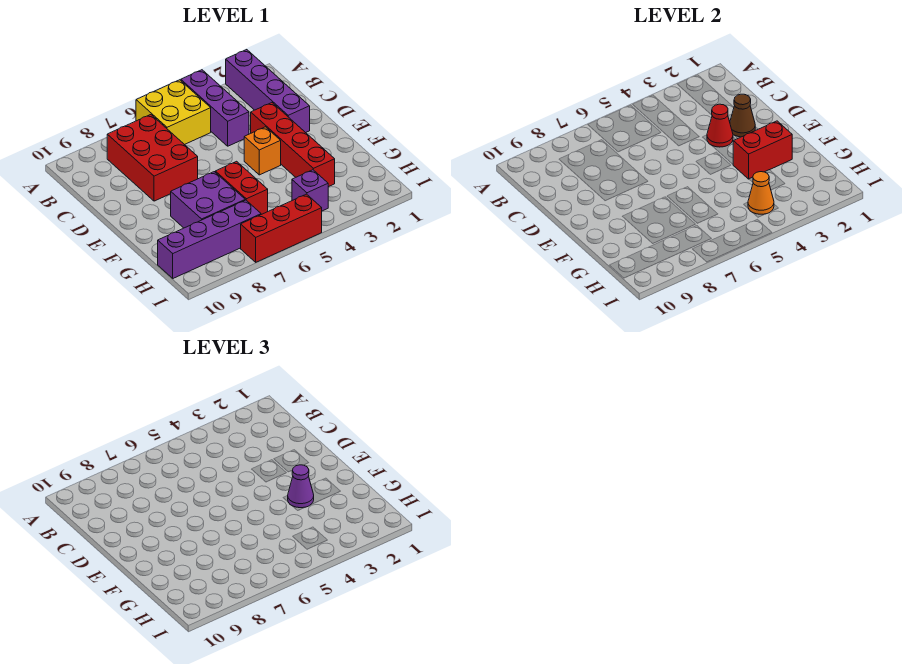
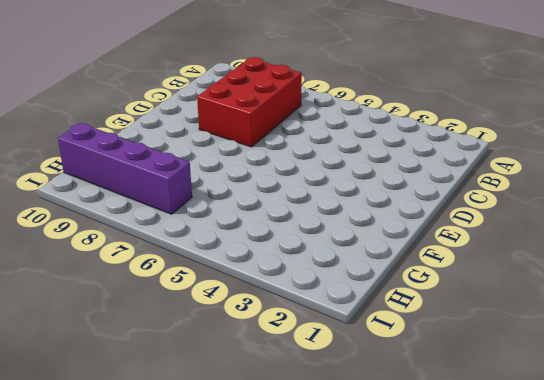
none -> purple brick A2:D2 level 1
none -> purple brick A4:C4 level 1
none -> yellow brick A5:B6 level 1

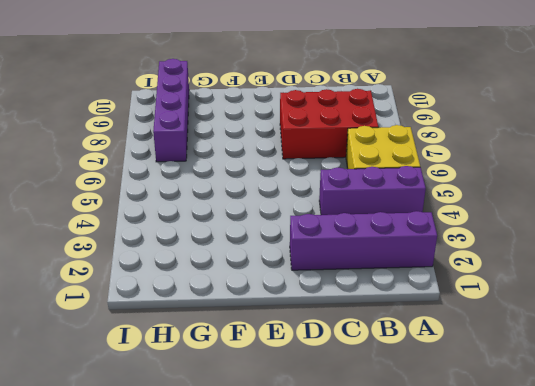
none -> red brick D3:G3 level 1
none -> orange brick E4 level 1
none -> red brick F6:G6 level 1

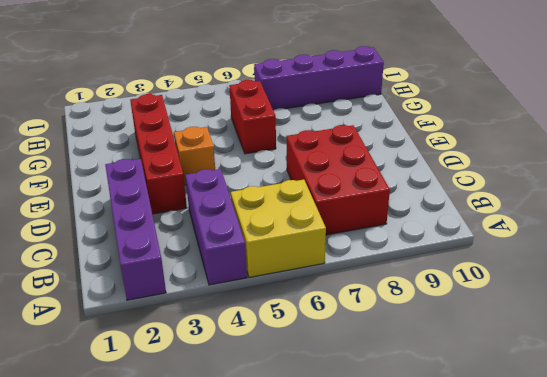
none -> purple brick F7:G8 level 1
none -> purple brick H4 level 1
none -> red brick I5:I7 level 1

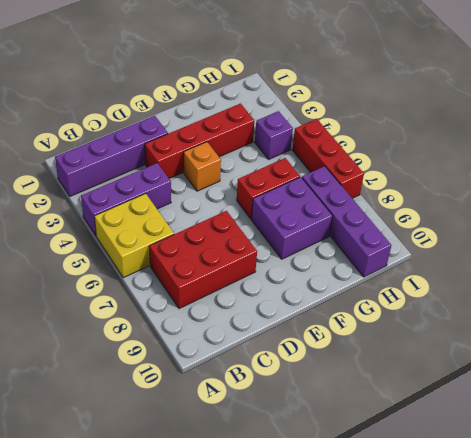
none -> brown cone D2 level 2
none -> red cone D3 level 2
none -> red brick F2:F3 level 2

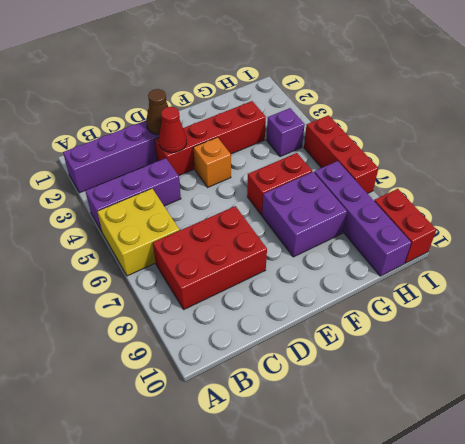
red brick I9:I10 level 1 -> red brick F2:F3 level 2
none -> orange cone H4 level 2
none -> purple cone F3 level 3

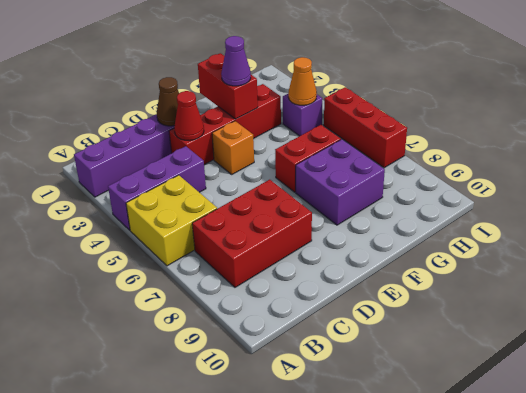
none -> purple brick H7:H10 level 1

